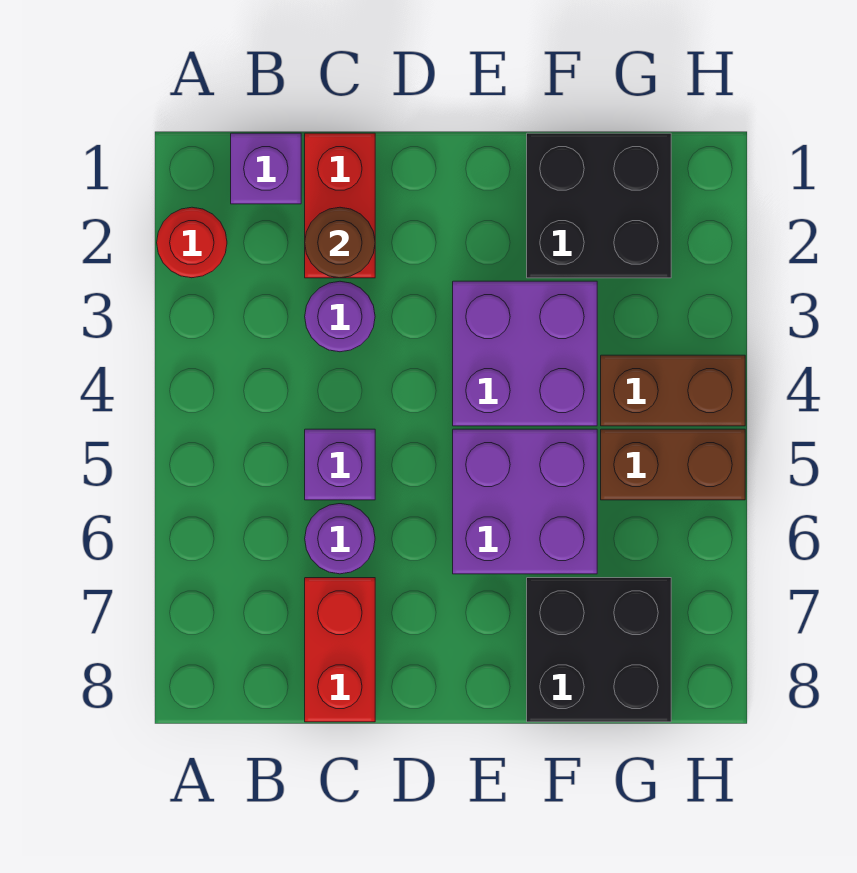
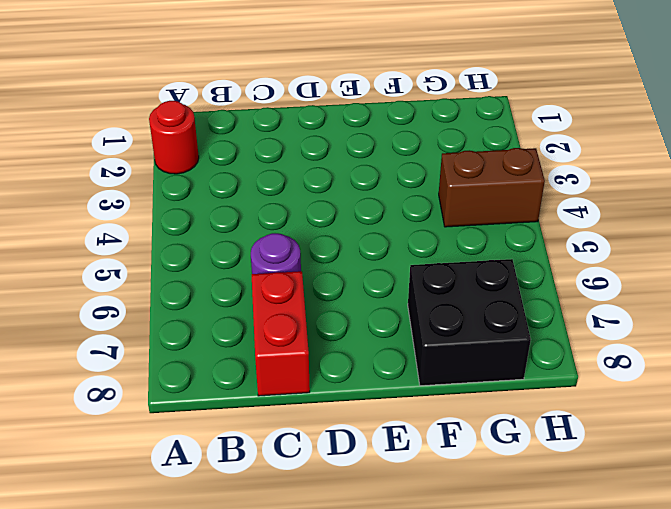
none -> purple brick B1 level 1
none -> red brick C1:C2 level 1
none -> purple round brick C3 level 1

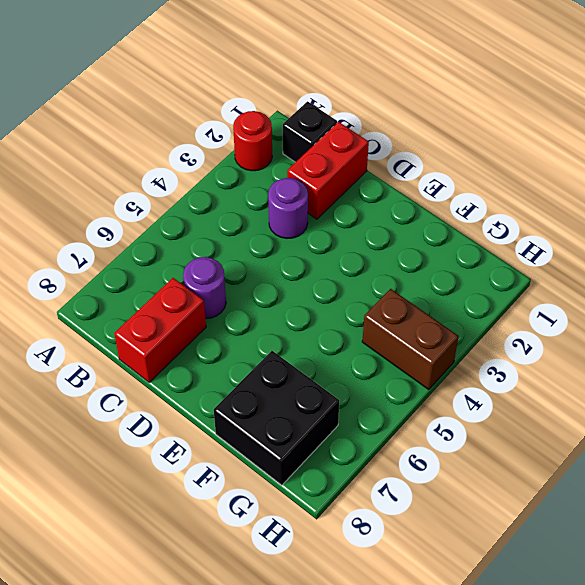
black brick B1 level 1 -> purple brick B1 level 1
none -> purple brick C5 level 1
none -> purple brick E3:F4 level 1
none -> purple brick E5:F6 level 1

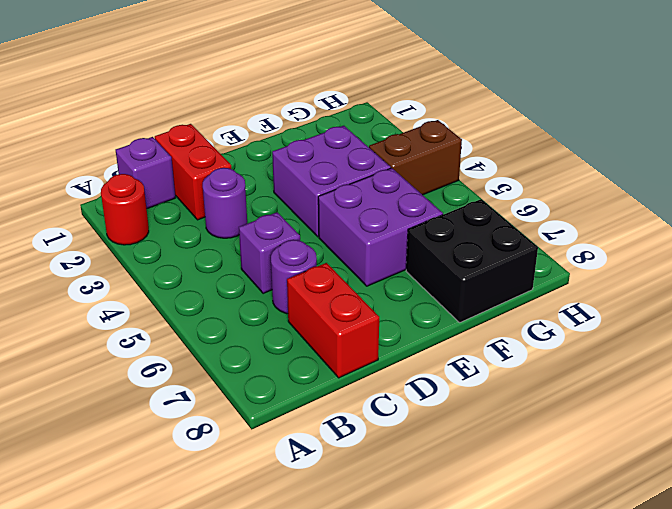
none -> black brick F1:G2 level 1
none -> brown brick G5:H5 level 1
none -> brown round brick C2 level 2

